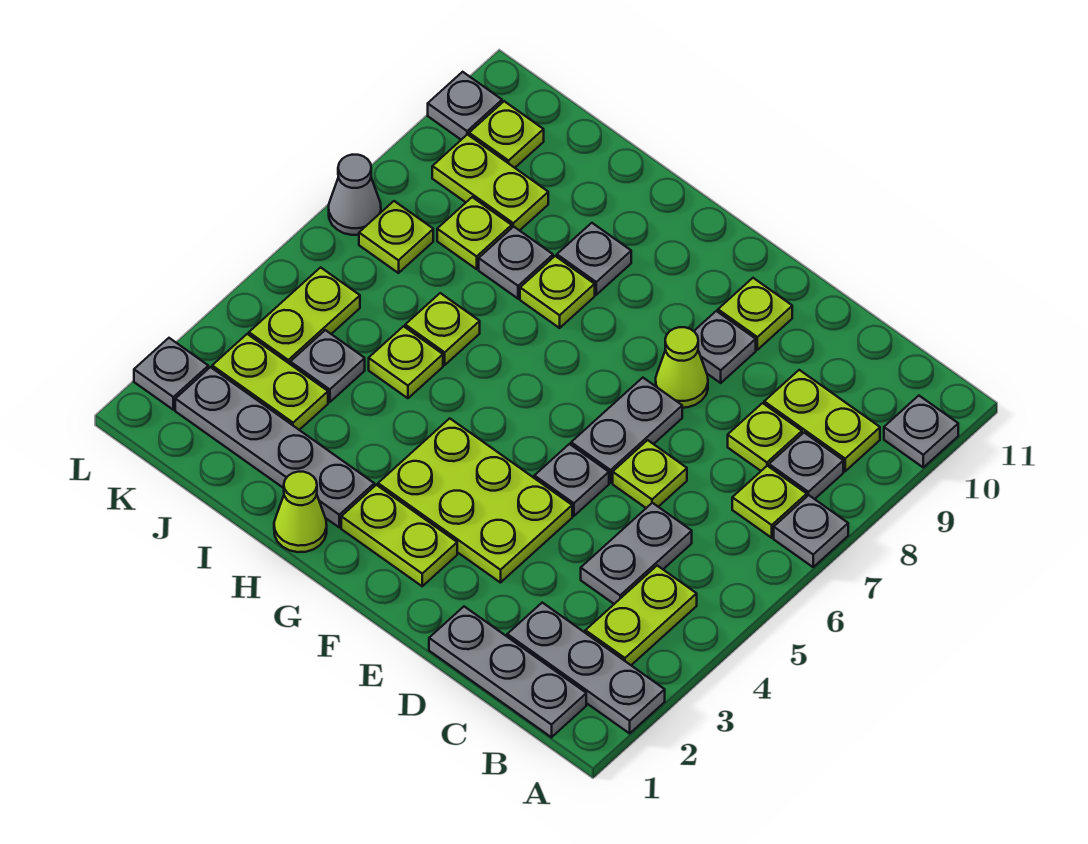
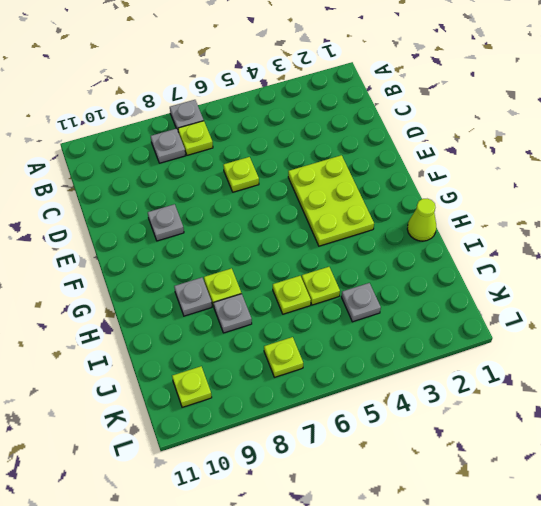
none -> grey plate A2:C2 level 1
none -> grey plate A10 level 1
none -> grey plate B1:D1 level 1
none -> lime plate B3:B4 level 1

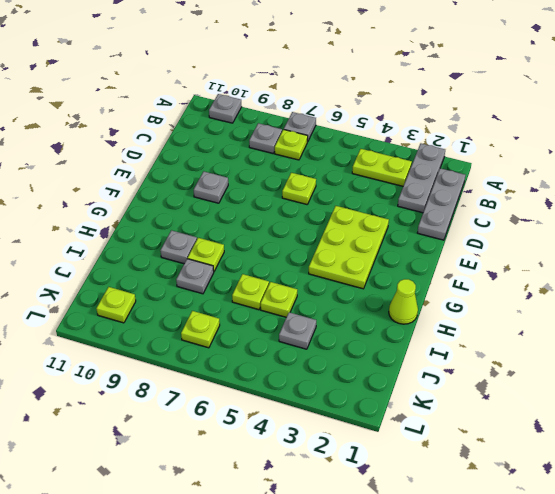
none -> lime plate B9:C9 level 1
none -> grey plate C4:C5 level 1
none -> lime plate C8 level 1
none -> grey plate E5 level 1

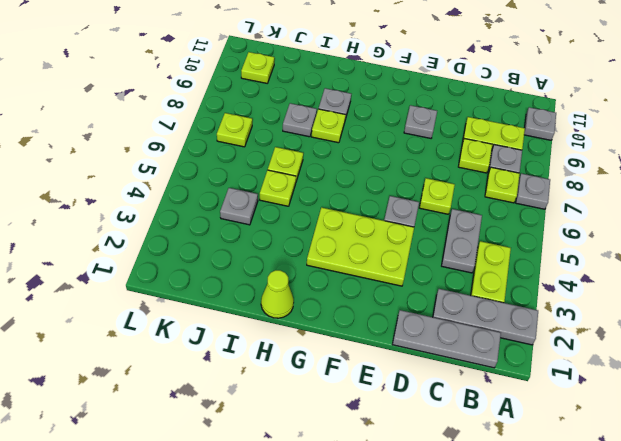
none -> grey plate E6:E7 level 1
none -> lime cone E8 level 1
none -> lime plate E10 level 1
none -> lime plate F2:G2 level 1

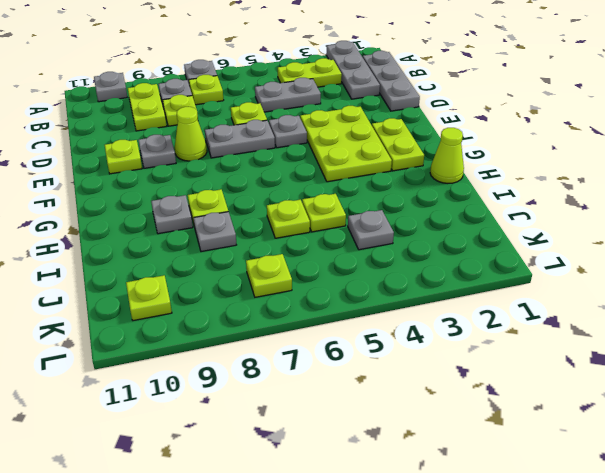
none -> grey plate H2:K2 level 1
none -> lime plate J3:K3 level 1
none -> lime plate J8 level 1
none -> lime plate J9:K9 level 1

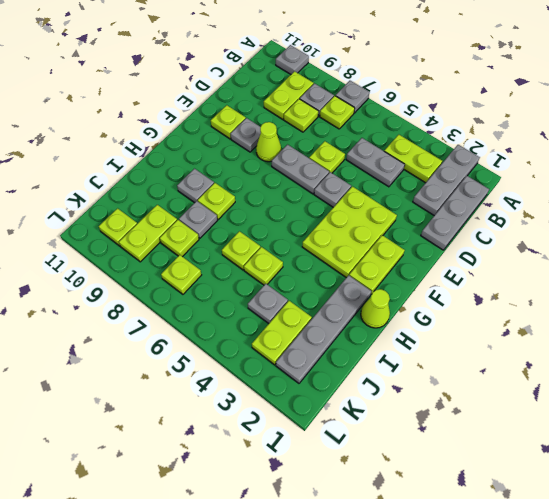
none -> lime plate K4:K5 level 1
none -> grey plate L2 level 1
none -> grey cone L7 level 1
none -> grey plate L10 level 1

